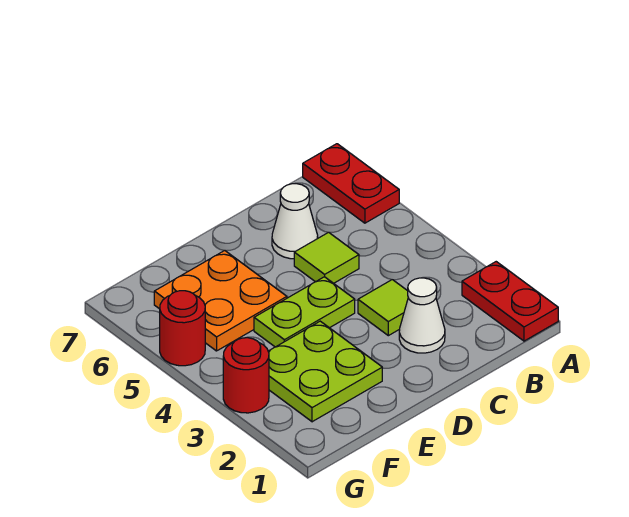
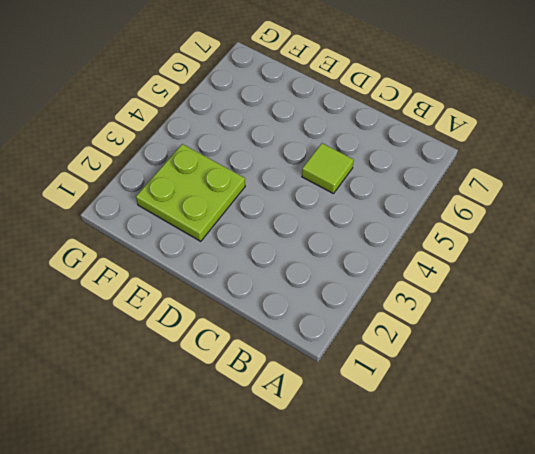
none -> red plate A1:A2 level 1
none -> red plate A6:A7 level 1

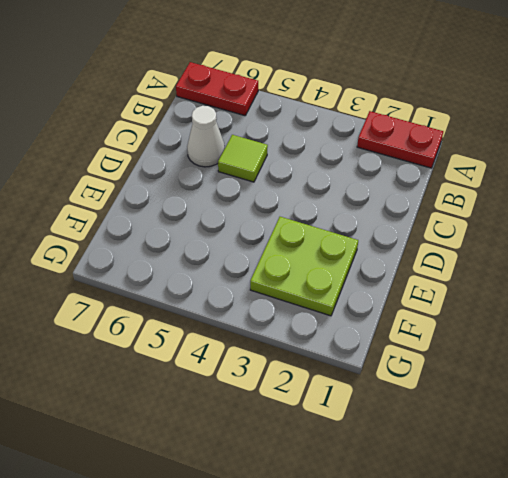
none -> white cone C2 level 1
none -> lime tile C3 level 1

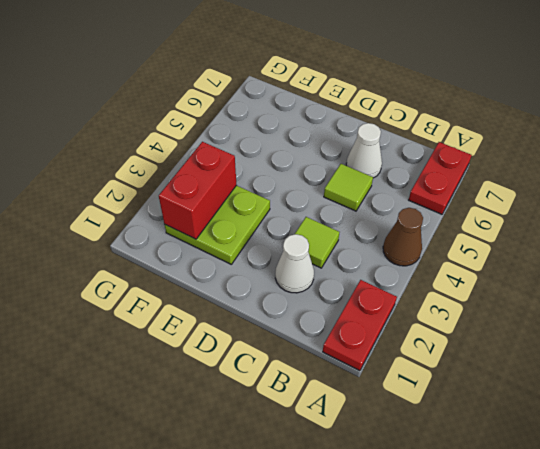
brown cone A4 level 1 -> none
red brick F2:F3 level 2 -> none
none -> lime plate D4:E4 level 1
none -> orange plate E5:F6 level 1

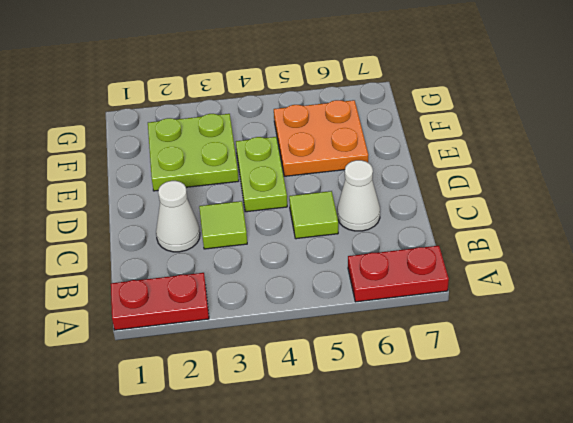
none -> red round brick G3 level 1
none -> red round brick G5 level 1

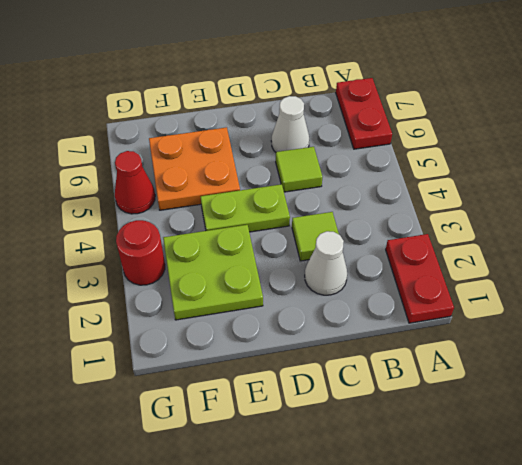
red cone G5 level 1 -> red round brick G5 level 1

